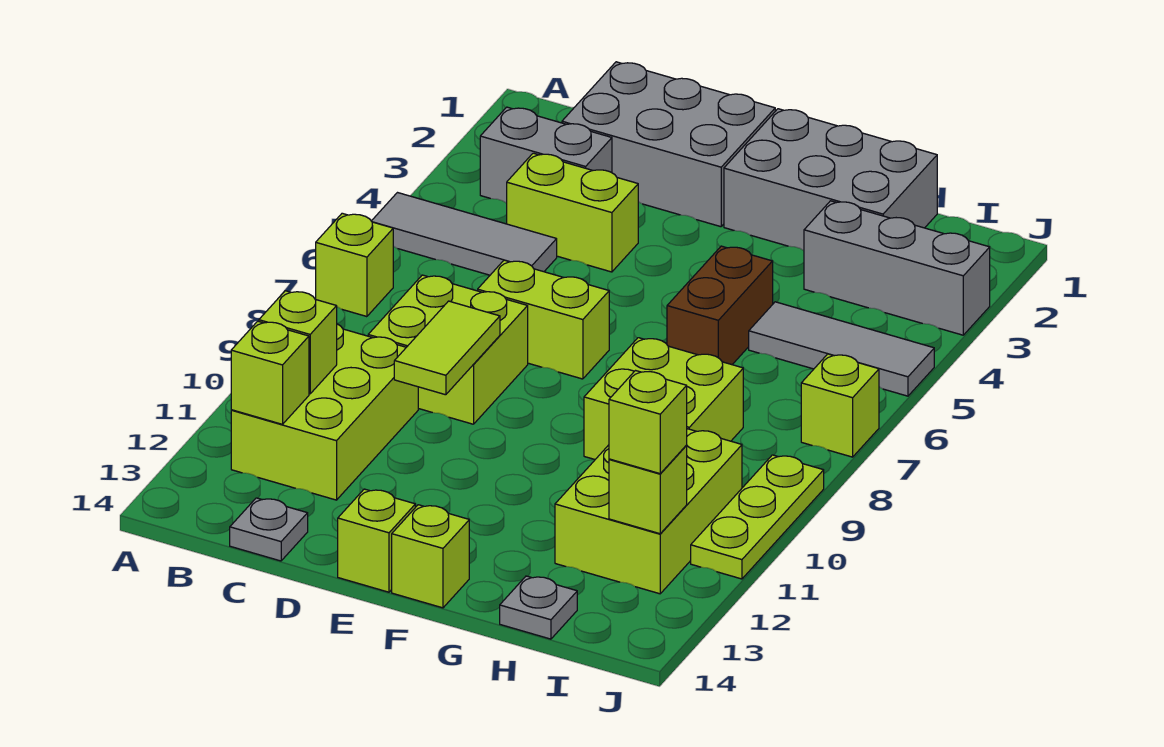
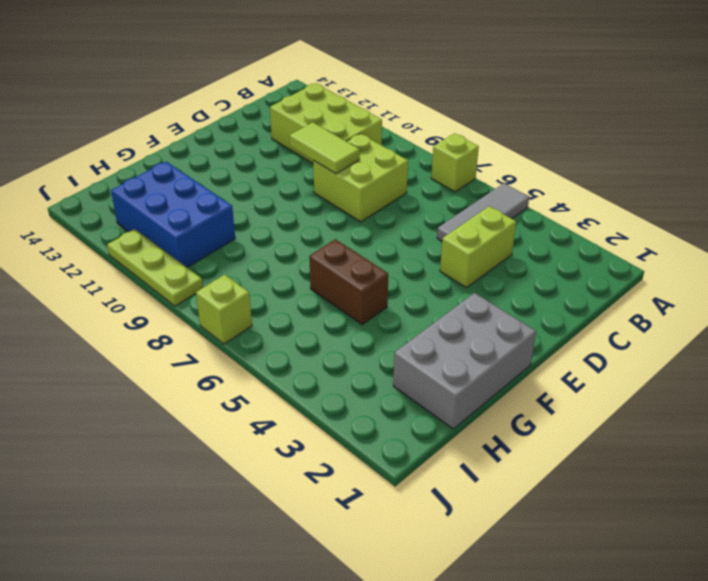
blue brick H10:I12 level 1 -> lime brick H10:I12 level 1
none -> grey brick B3:C3 level 1
none -> grey brick C1:E2 level 1
none -> grey plate C14 level 1

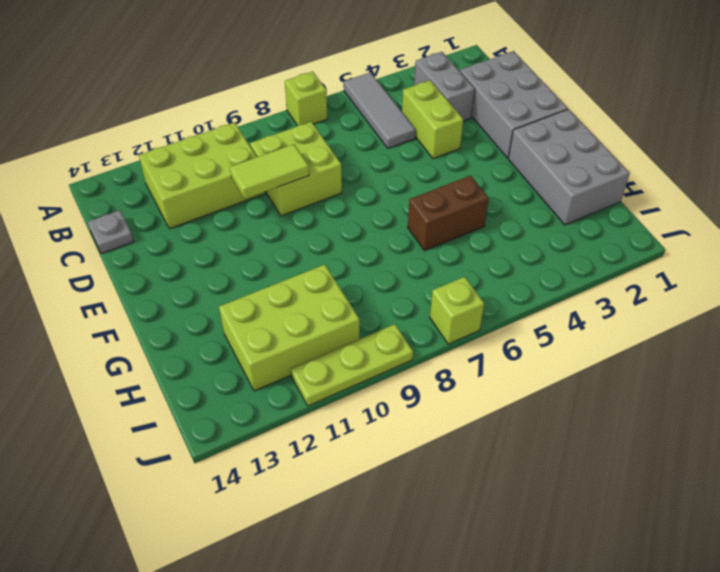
none -> lime brick D7:E7 level 1
none -> lime brick E14 level 1
none -> lime brick F14 level 1

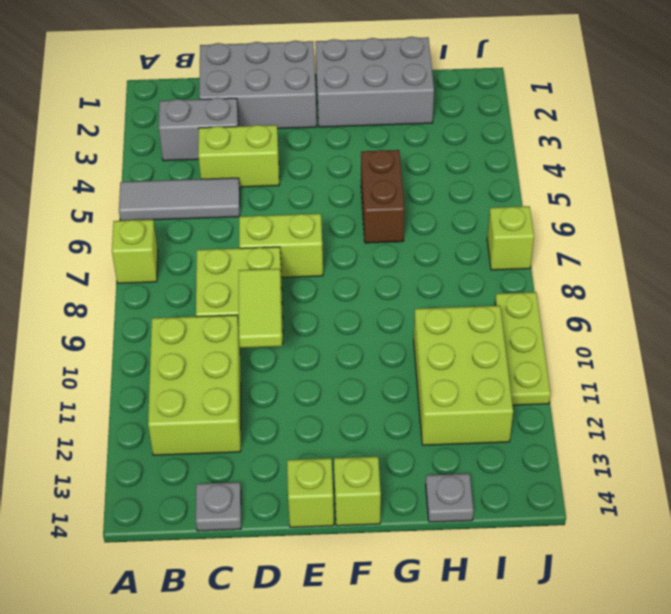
none -> lime brick G8:H9 level 1
none -> grey brick H3:J3 level 1
none -> grey tile H5:J5 level 1

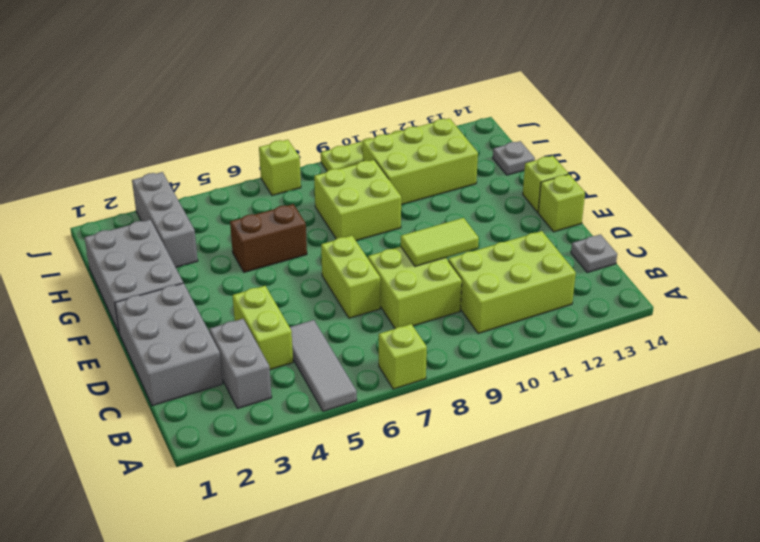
none -> grey tile H5:J5 level 1
none -> lime brick B11 level 2
none -> lime brick B12 level 2

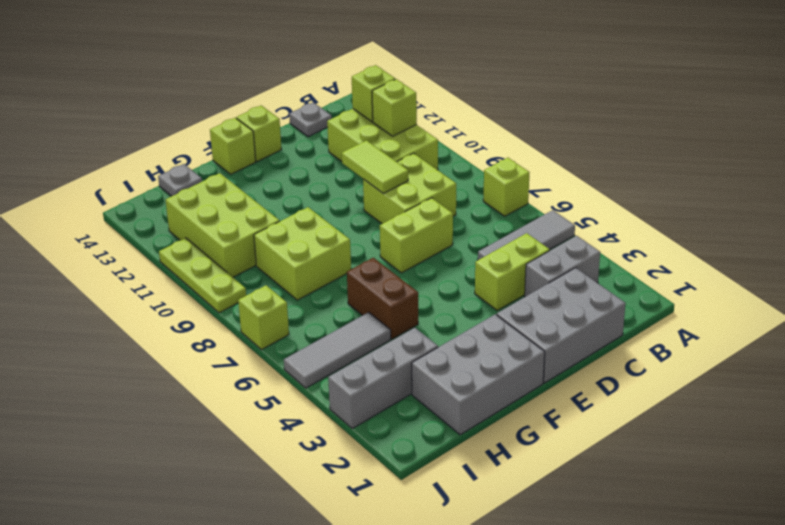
none -> lime brick I12 level 2
none -> lime brick I12 level 3

